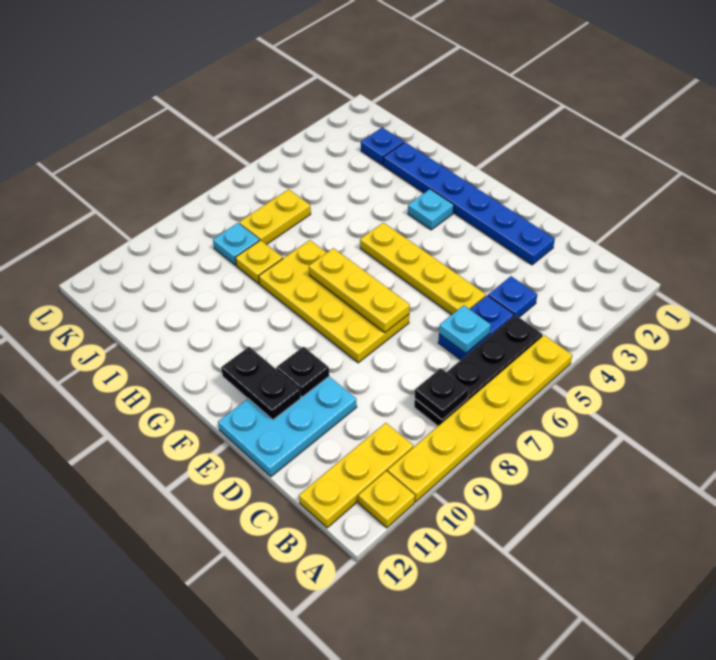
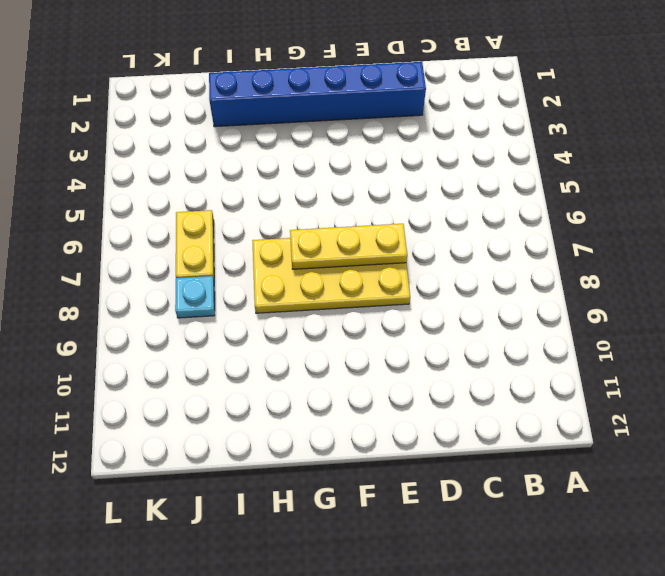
blue brick D2:I2 level 1 -> blue plate D2:I2 level 1
none -> yellow plate A5:A10 level 1
none -> yellow plate A11 level 1
none -> black plate B5:B8 level 1

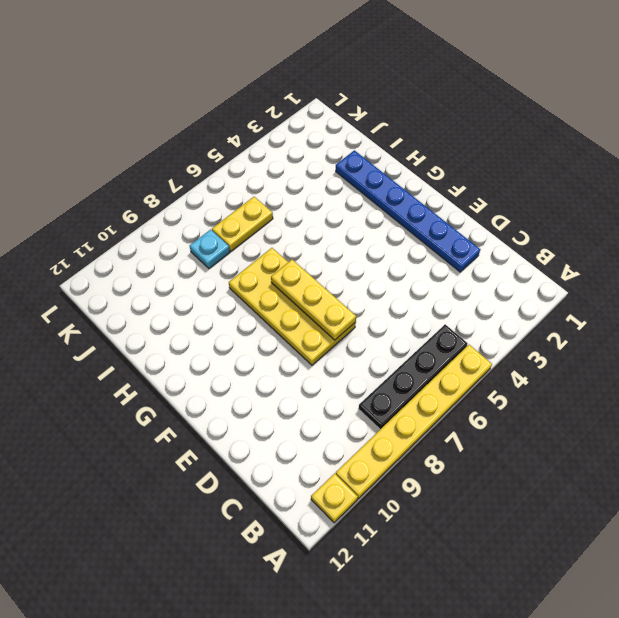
none -> yellow plate B10:B12 level 1
none -> blue plate C4 level 1
none -> blue plate C5:C6 level 1

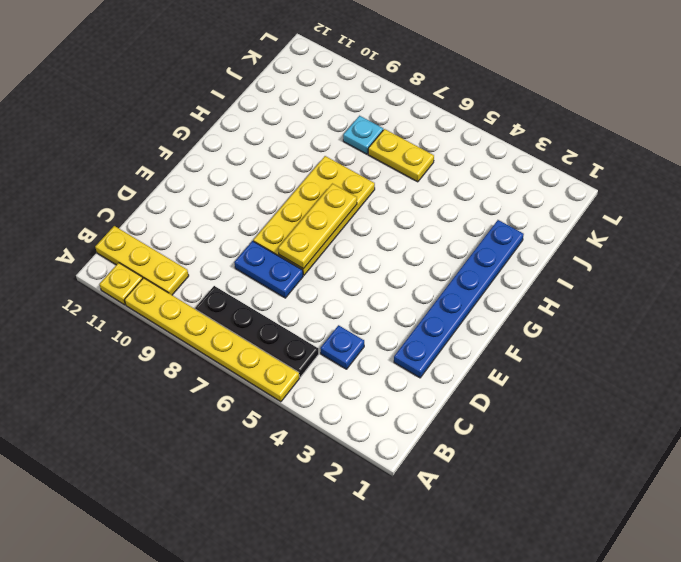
blue plate D7:D8 level 1 -> blue plate C5:C6 level 1
none -> yellow plate D5:G5 level 1
none -> cyan plate D10:E12 level 1
none -> cyan plate G3 level 1

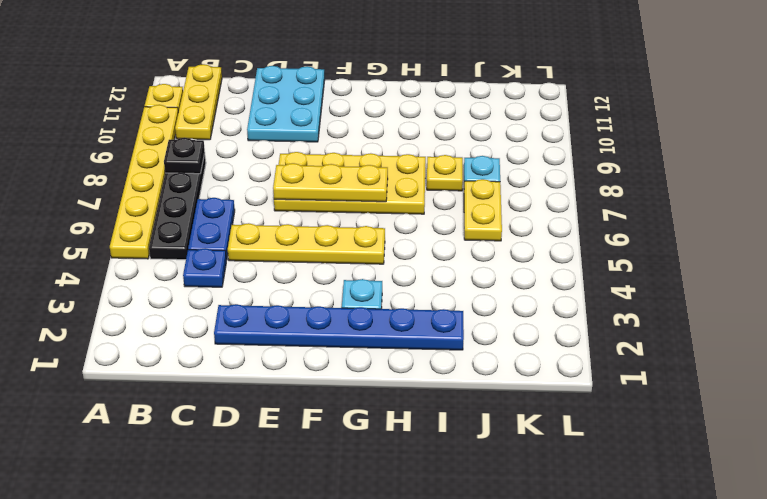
none -> blue plate J2 level 1
none -> cyan plate C6 level 2
none -> black plate E10 level 2

